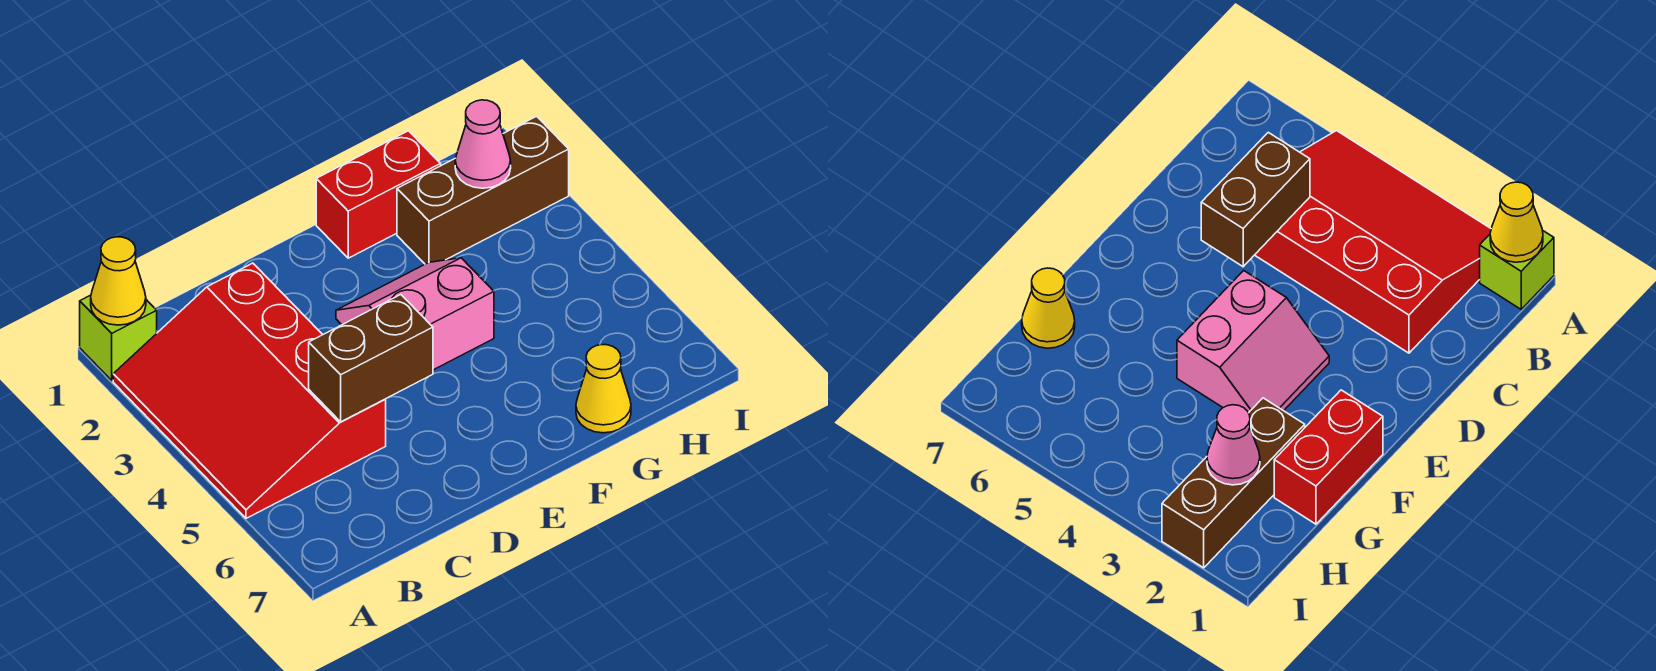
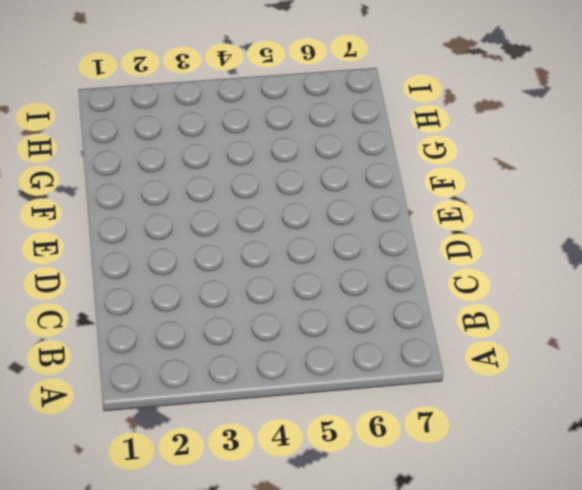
none -> lime brick A1 level 1
none -> red slope A2:C5 level 1 top C

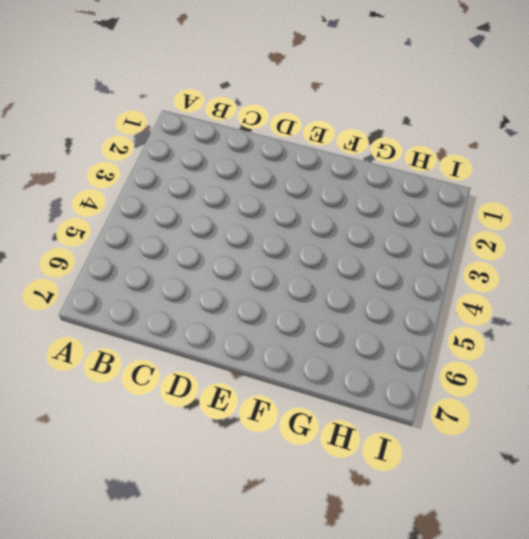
none -> lime brick A1 level 1
none -> red slope A2:C5 level 1 top C

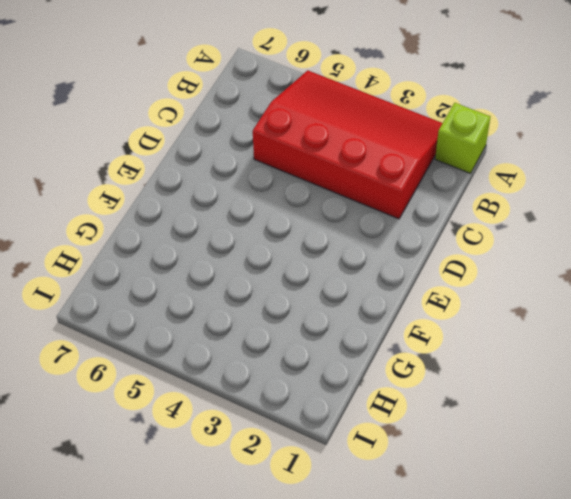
none -> pink slope E3:F4 level 1 top 4
none -> red brick F1:G1 level 1

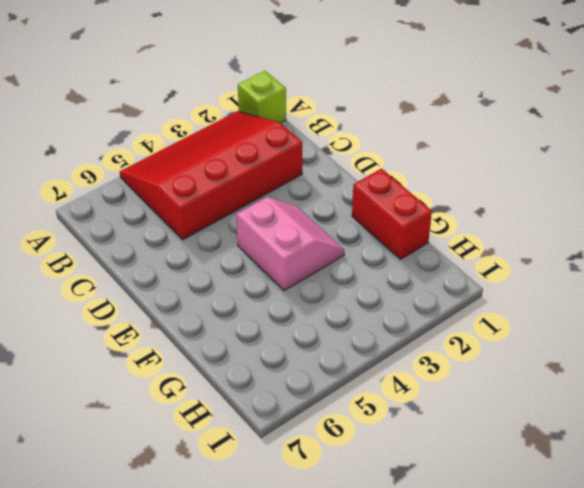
none -> brown brick G2:I2 level 1
none -> yellow cone G7 level 1

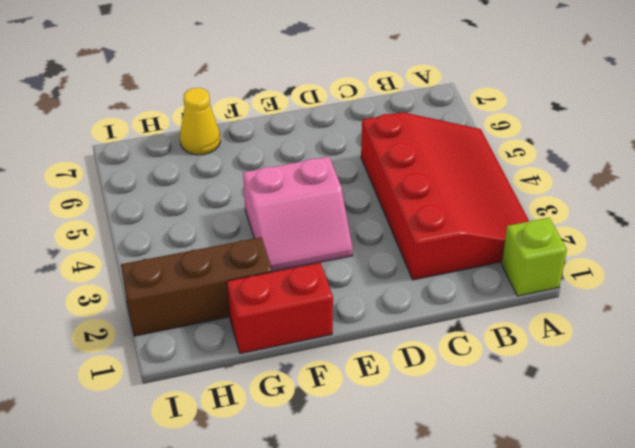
none -> yellow cone A1 level 2
none -> brown brick C5:D5 level 2

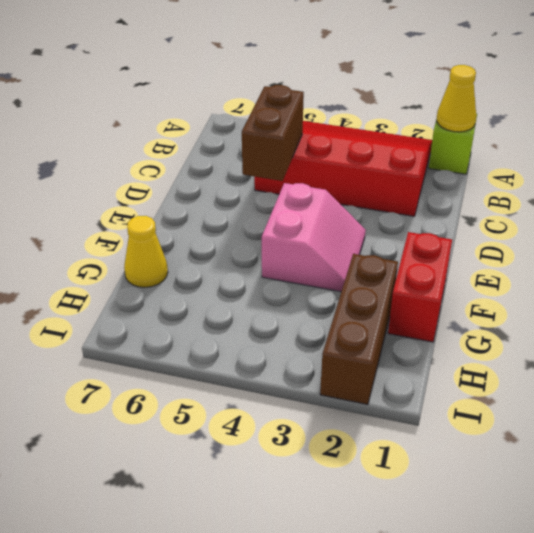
none -> pink cone H2 level 2

